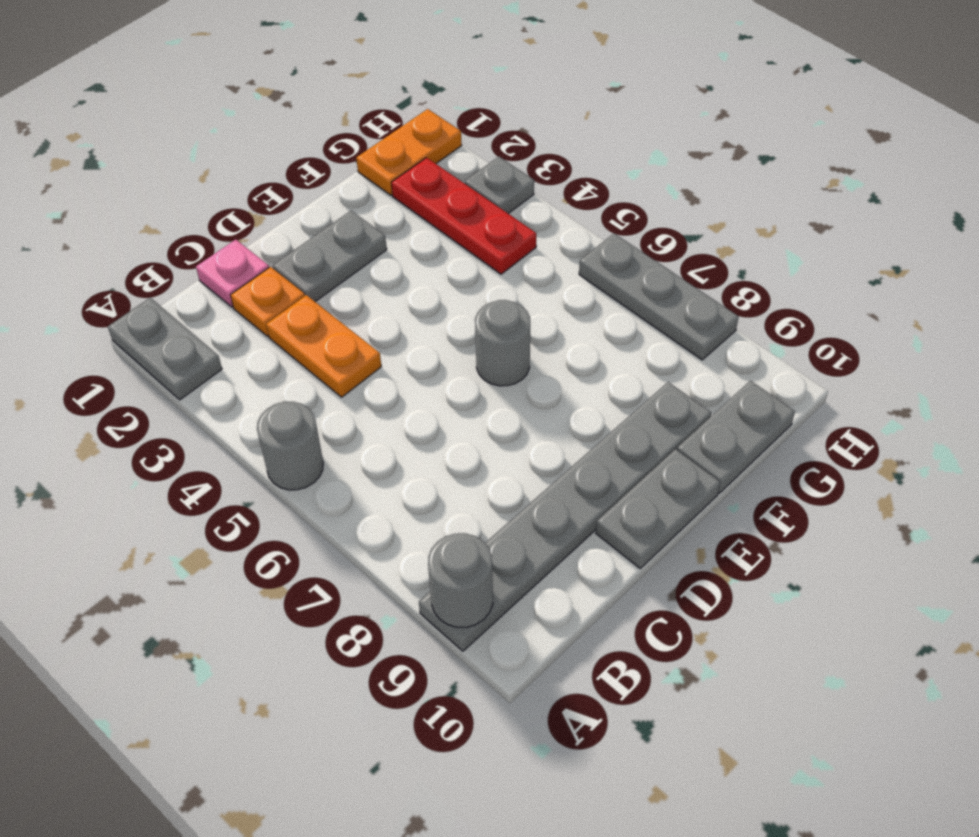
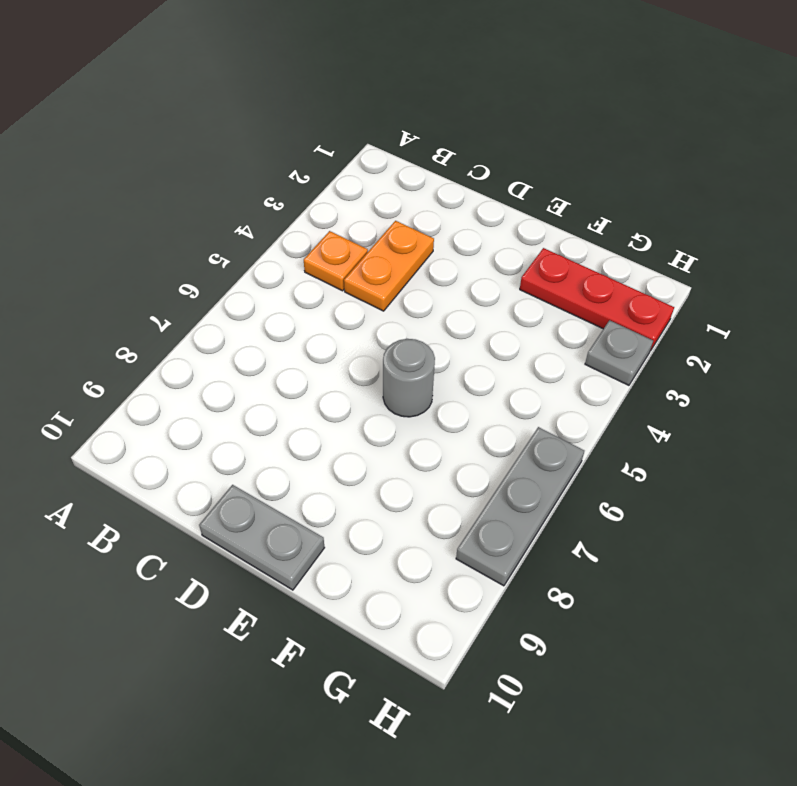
orange plate B4 level 1 -> orange plate C2 level 1
red plate F2:H2 level 1 -> red plate G2:G4 level 1
none -> grey plate A1:A2 level 1
none -> grey round brick A5 level 1
none -> grey plate A9:F9 level 1

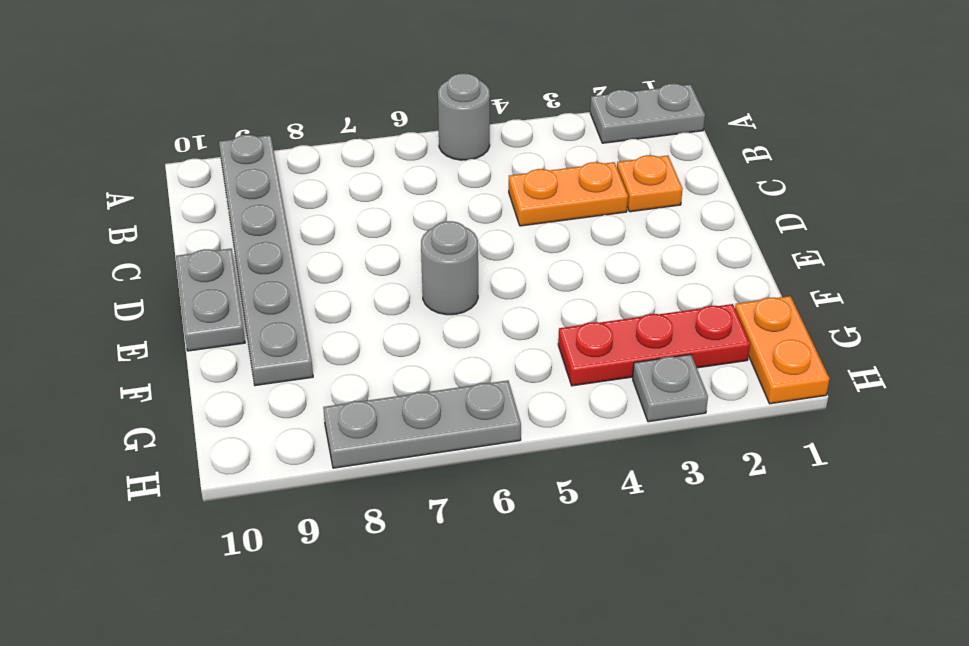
none -> pink plate C1 level 1
none -> grey plate D2:E2 level 1
none -> grey plate F10:G10 level 1

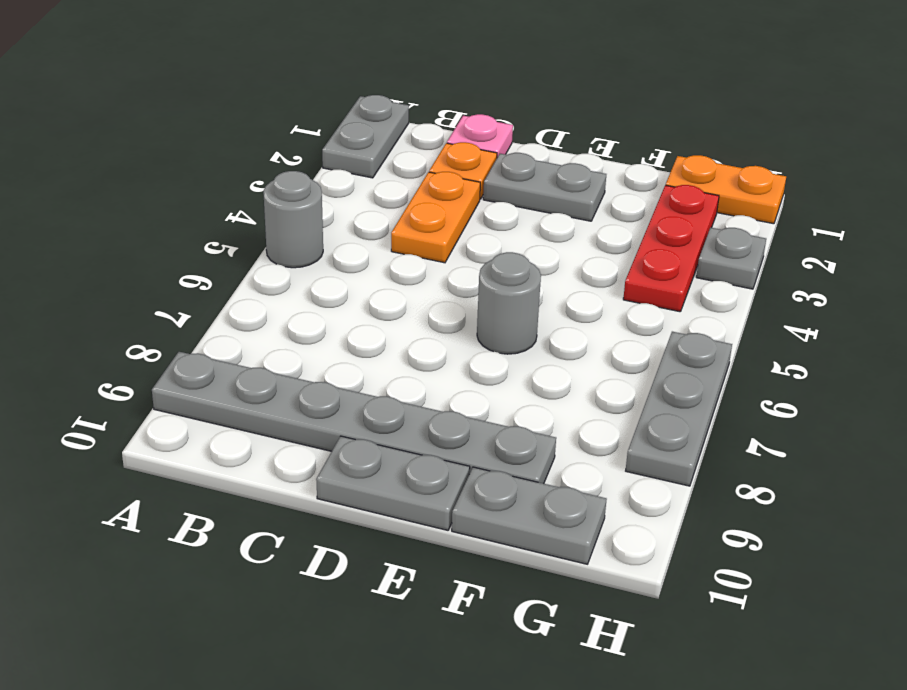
none -> grey round brick A9 level 2

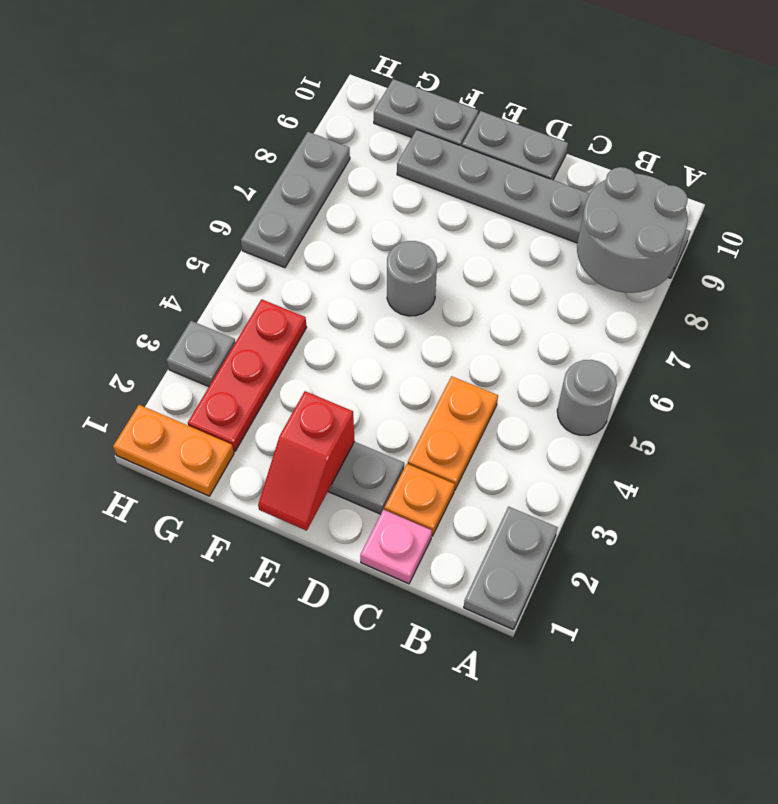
grey round brick A8:B9 level 2 -> grey round brick A9 level 2
red slope E1:E2 level 2 top 2 -> none

